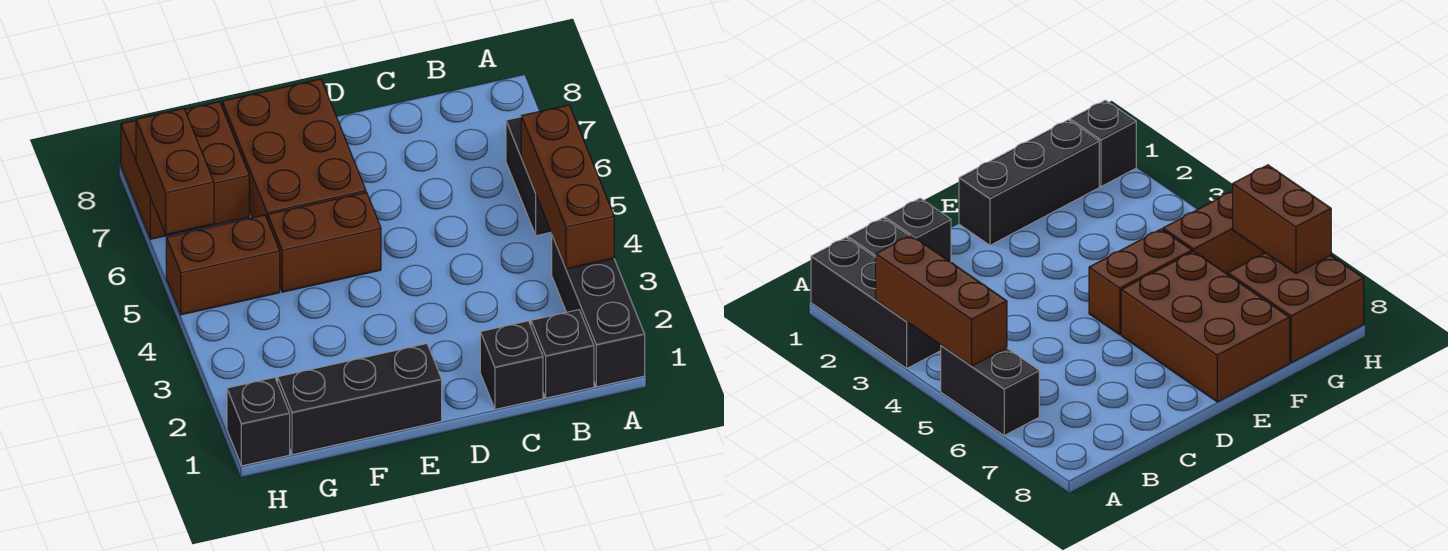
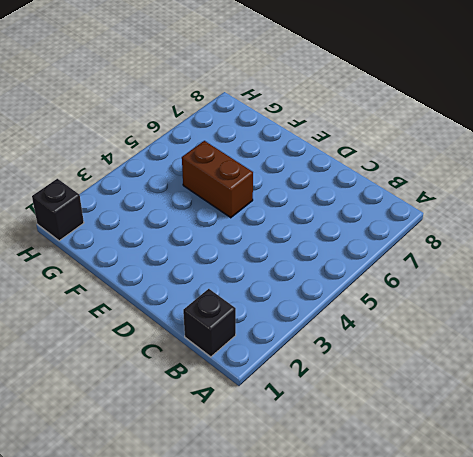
none -> black brick A1:A3 level 1
none -> black brick A5:A6 level 1
none -> black brick C1 level 1

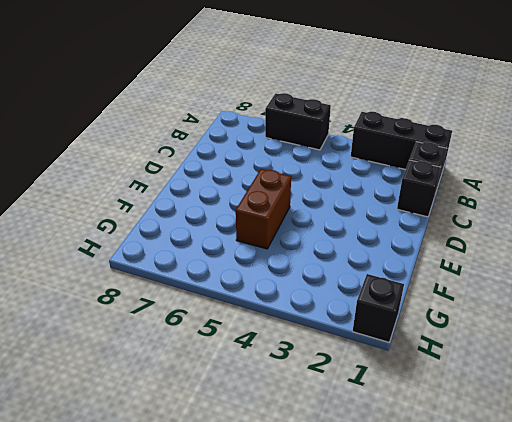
none -> black brick E1:G1 level 1
none -> brown brick E6:F8 level 1
none -> brown brick G5:H5 level 1

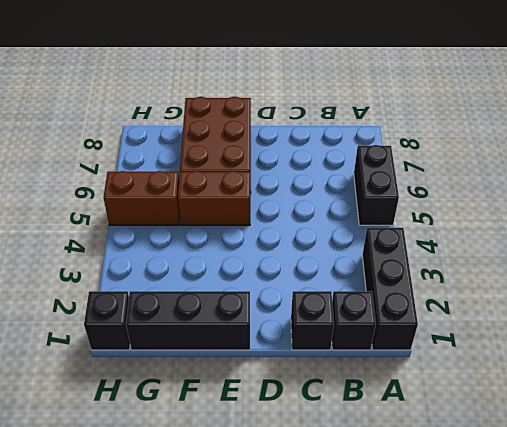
none -> brown brick G7:H8 level 1
none -> brown brick A3:A5 level 2
none -> brown brick H6:H7 level 2

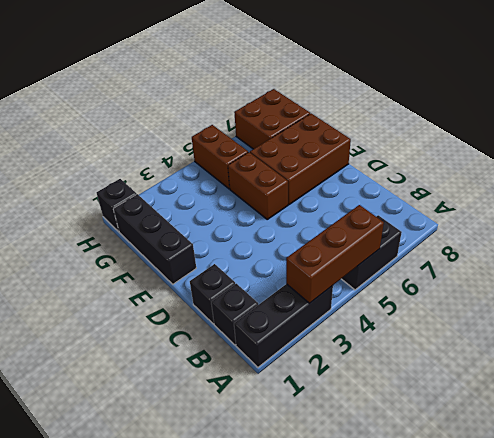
none -> brown brick H6:H7 level 2

